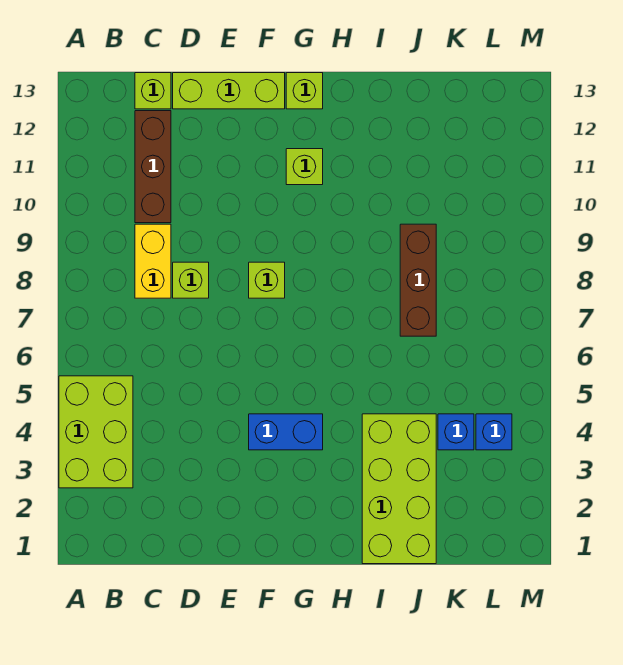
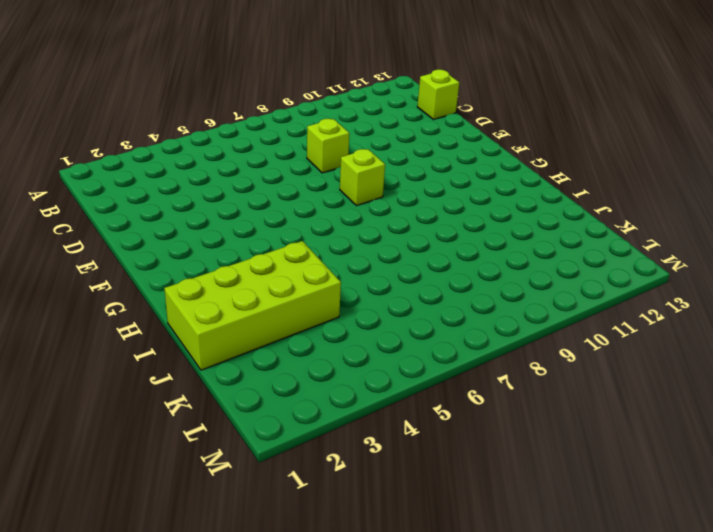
none -> lime brick A3:B5 level 1
none -> yellow brick C8:C9 level 1
none -> brown brick C10:C12 level 1

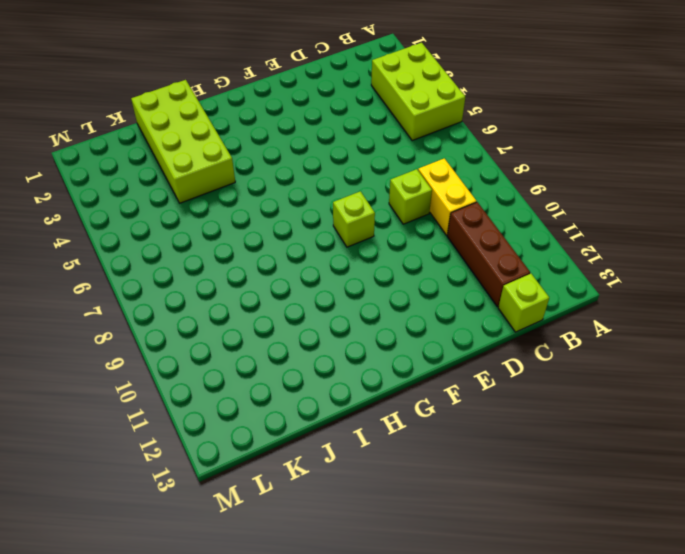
none -> lime brick D13:F13 level 1
none -> blue brick F4:G4 level 1
none -> lime brick G11 level 1

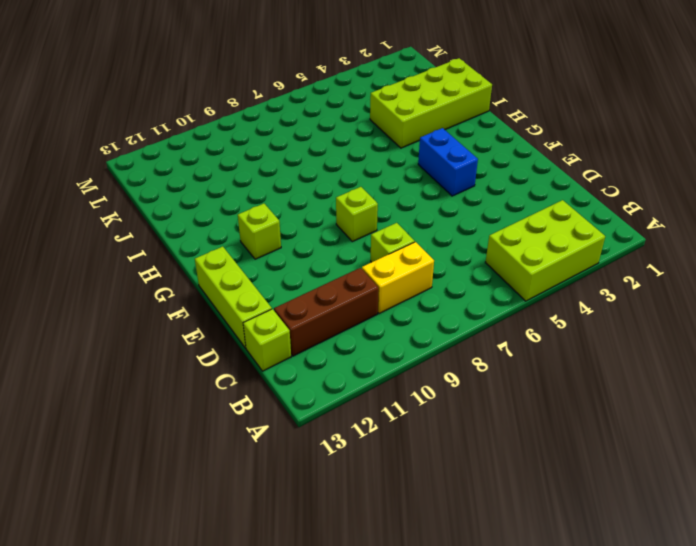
none -> lime brick G13 level 1
none -> brown brick J7:J9 level 1
none -> blue brick K4 level 1

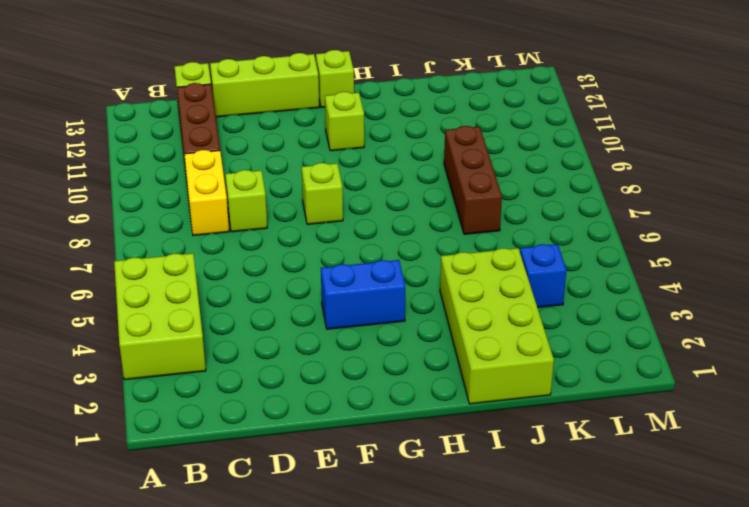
none -> blue brick L4 level 1

